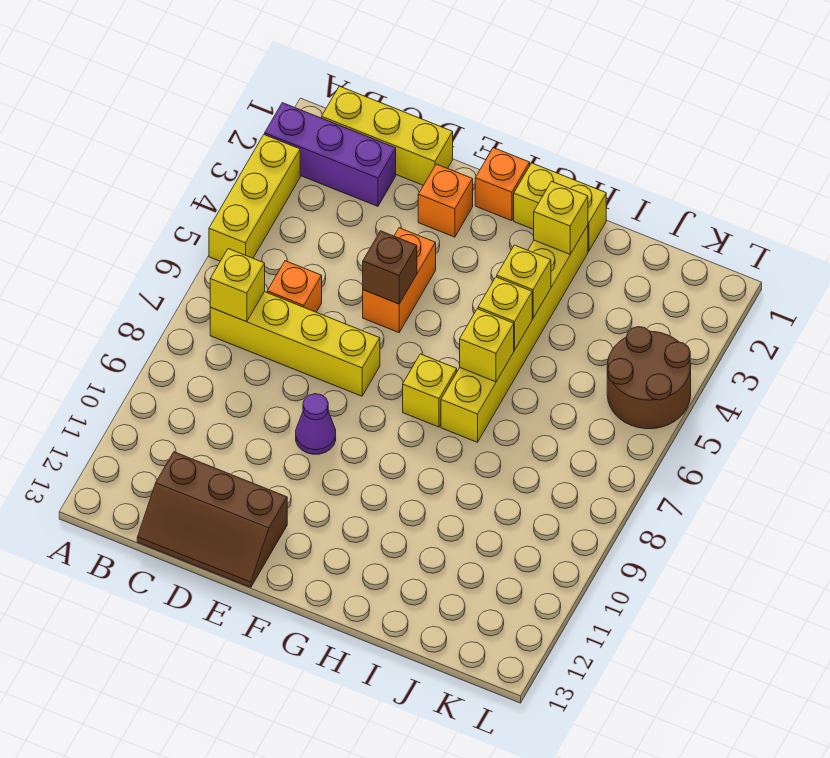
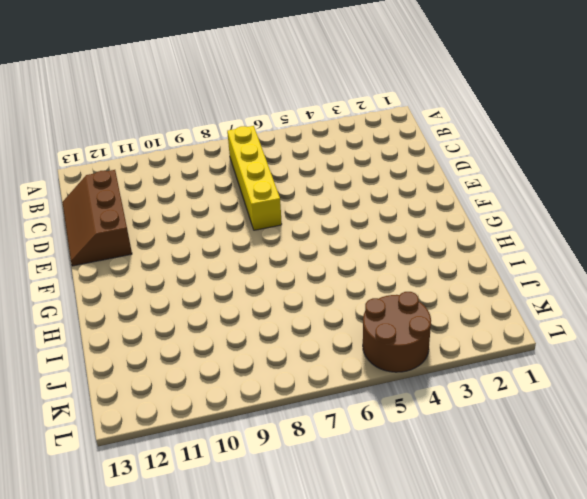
none -> purple brick A2:C2 level 1
none -> yellow brick A3:A5 level 1
none -> yellow brick B1:D1 level 1

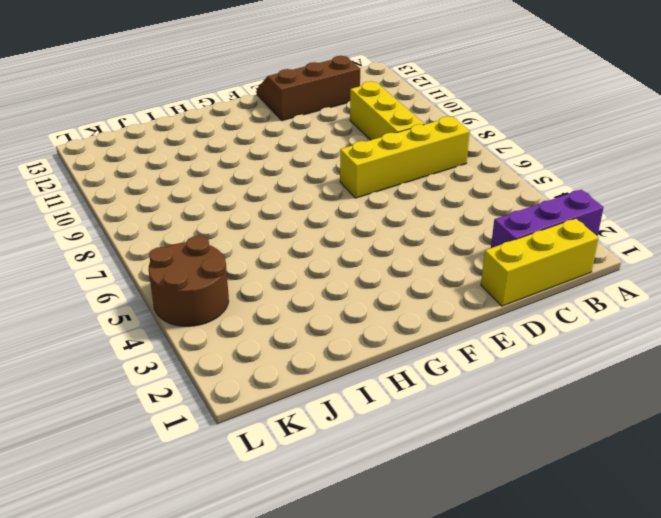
yellow brick C8:C10 level 1 -> yellow brick A3:A5 level 1
none -> orange brick C6 level 1
none -> orange brick E2 level 1
none -> orange brick E4:E5 level 1

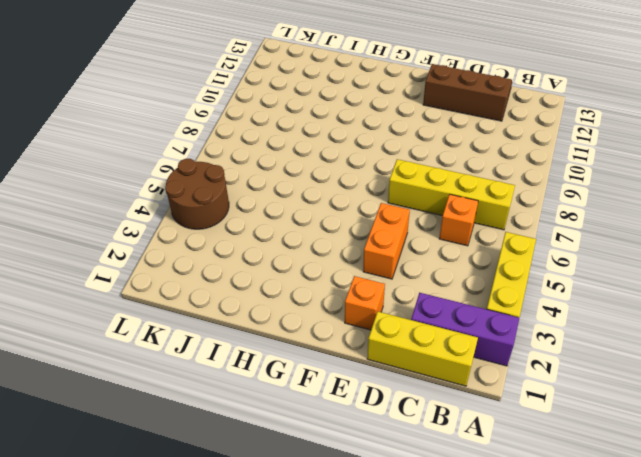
none -> purple cone E9 level 1
none -> orange brick F1 level 1
none -> yellow brick G1:H1 level 1

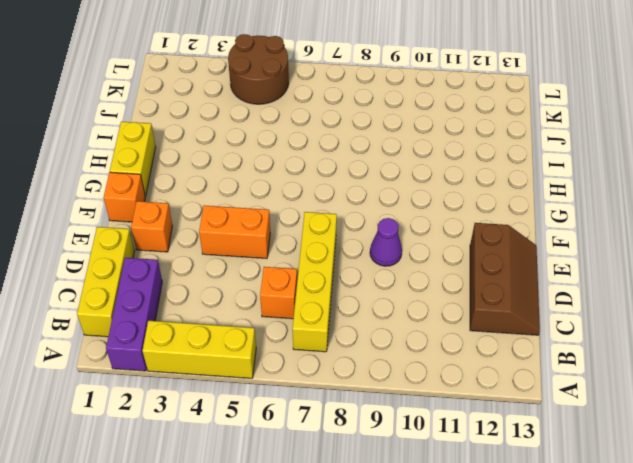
none -> yellow brick G7 level 1
none -> yellow brick H2:H7 level 1
none -> yellow brick B7 level 2

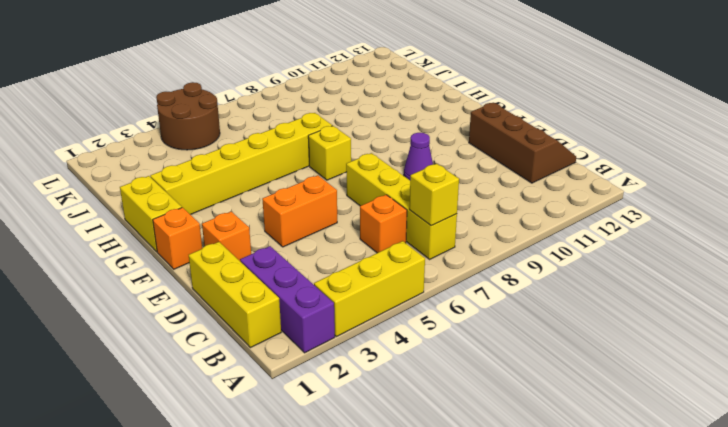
none -> brown brick E5 level 2
none -> yellow brick H2 level 2
none -> yellow brick H4 level 2

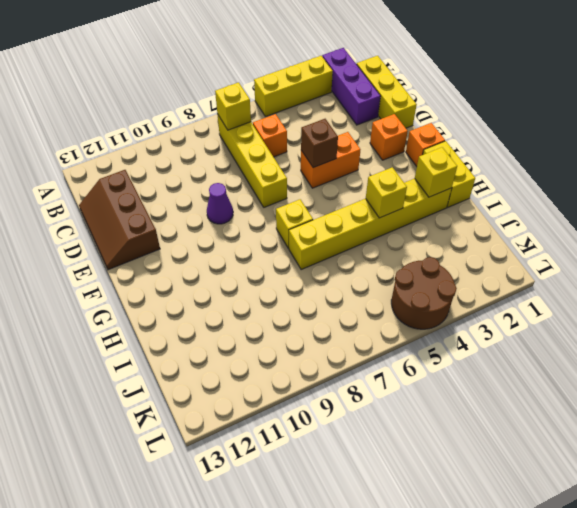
none -> yellow brick H5 level 2
none -> yellow brick H6 level 2

